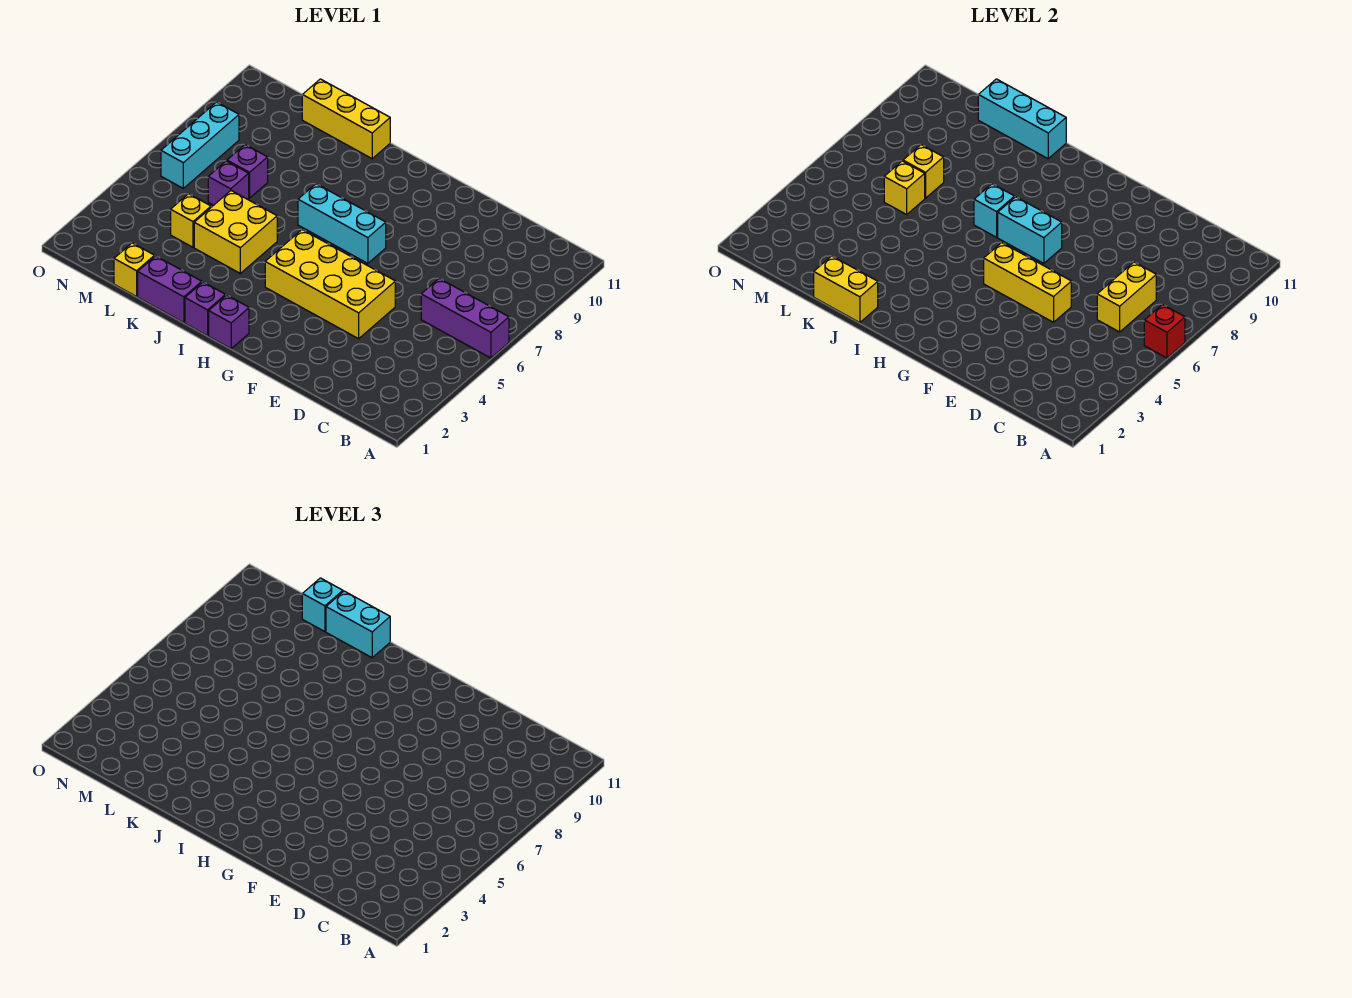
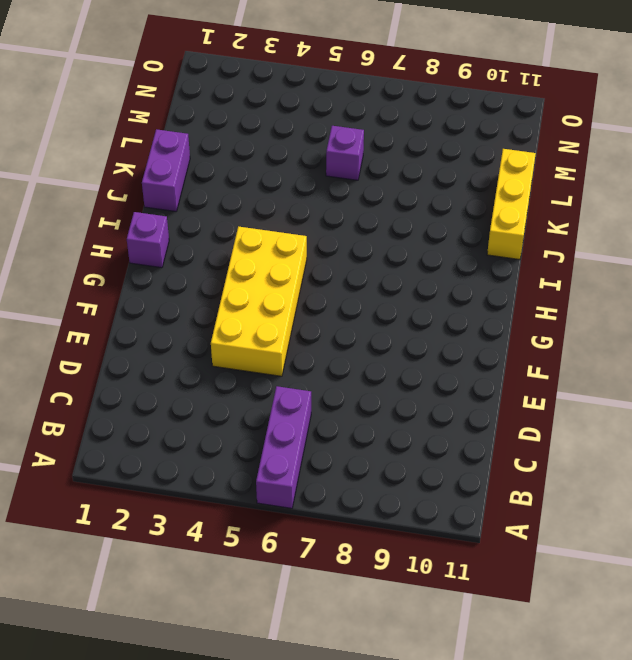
none -> cyan brick G7:I7 level 1
none -> purple brick I1 level 1
none -> yellow brick J4:K5 level 1

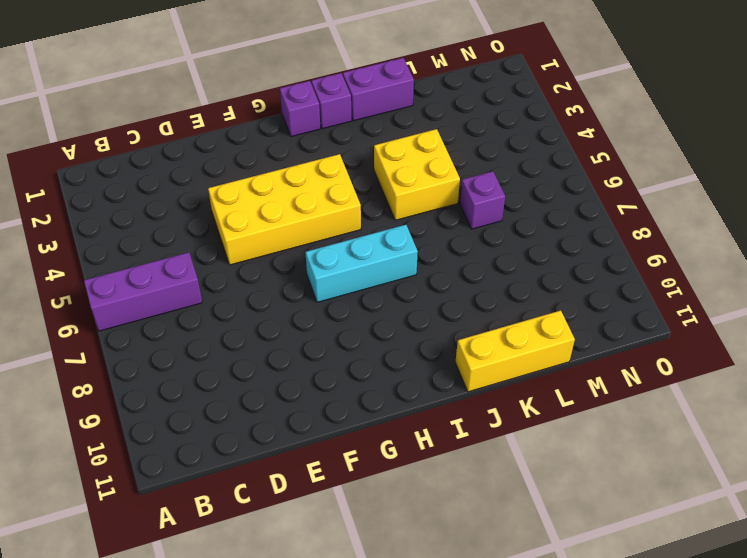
none -> yellow brick L1 level 1
none -> yellow brick L4 level 1
none -> purple brick L7 level 1

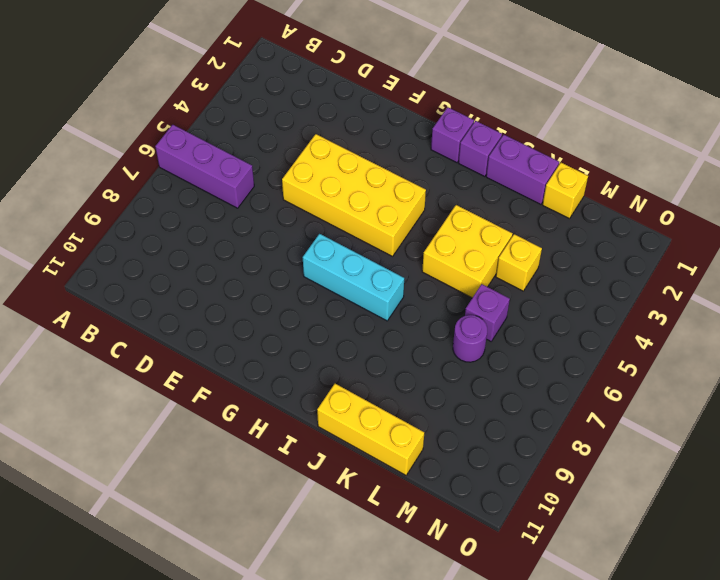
purple round brick L7 level 1 -> purple brick L7 level 1
none -> cyan brick N6:N8 level 1
none -> red brick A6 level 2
none -> yellow brick C6:C7 level 2

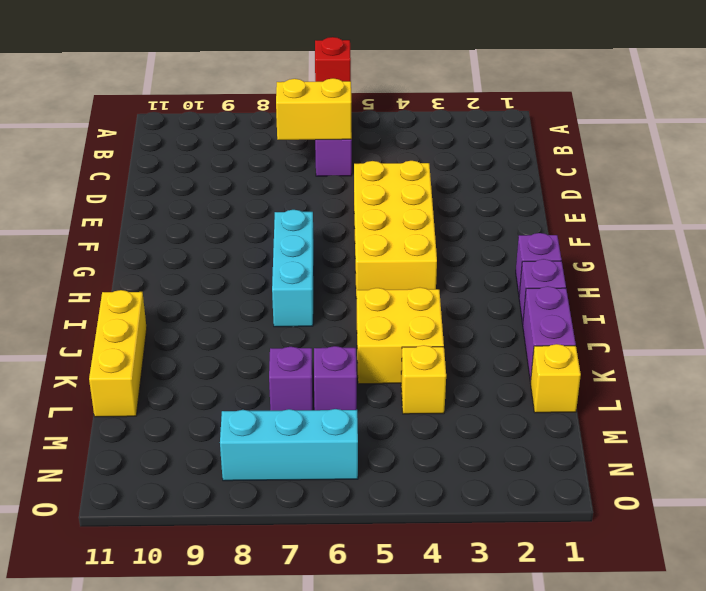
none -> yellow brick E5:G5 level 2
none -> cyan brick G7:H7 level 2
none -> cyan brick I7 level 2

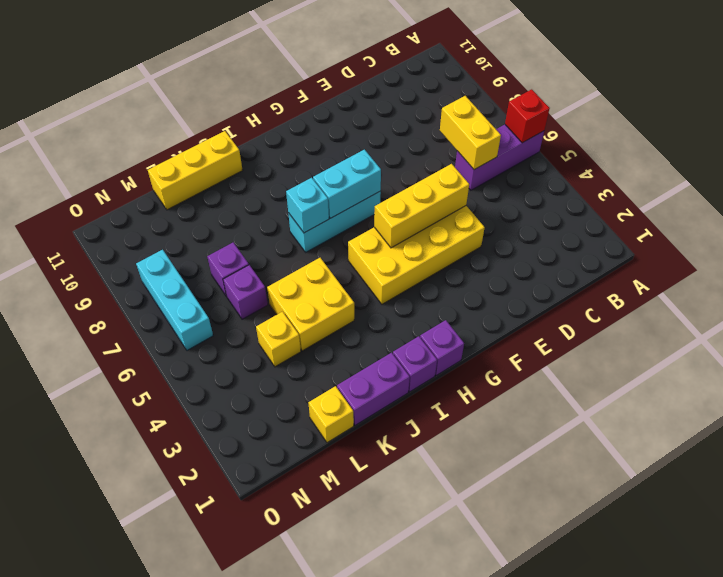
none -> yellow brick J1:K1 level 2
none -> cyan brick J11:L11 level 2
none -> yellow brick L6 level 2

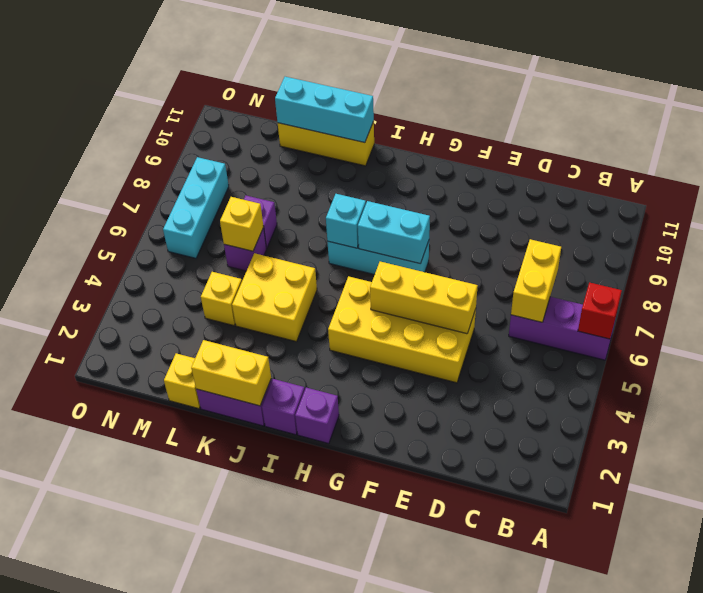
none -> yellow brick L7 level 2
none -> cyan brick J11:K11 level 3
none -> cyan brick L11 level 3

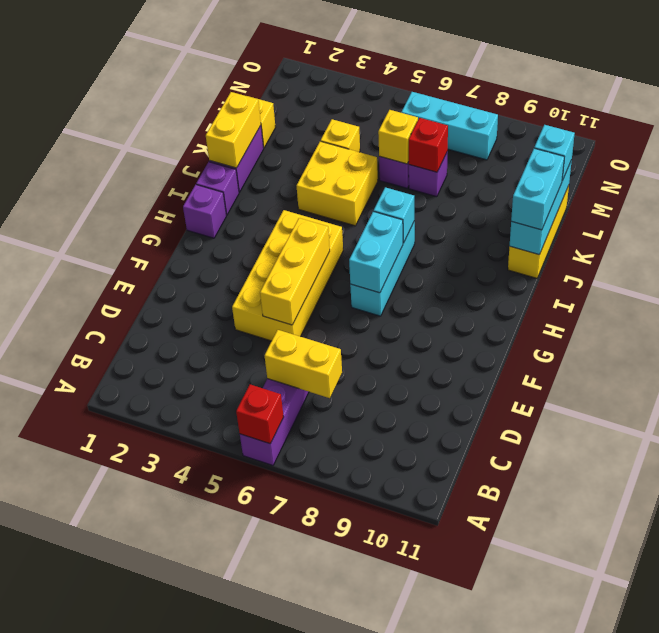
red brick L7 level 2 -> yellow brick L7 level 2

